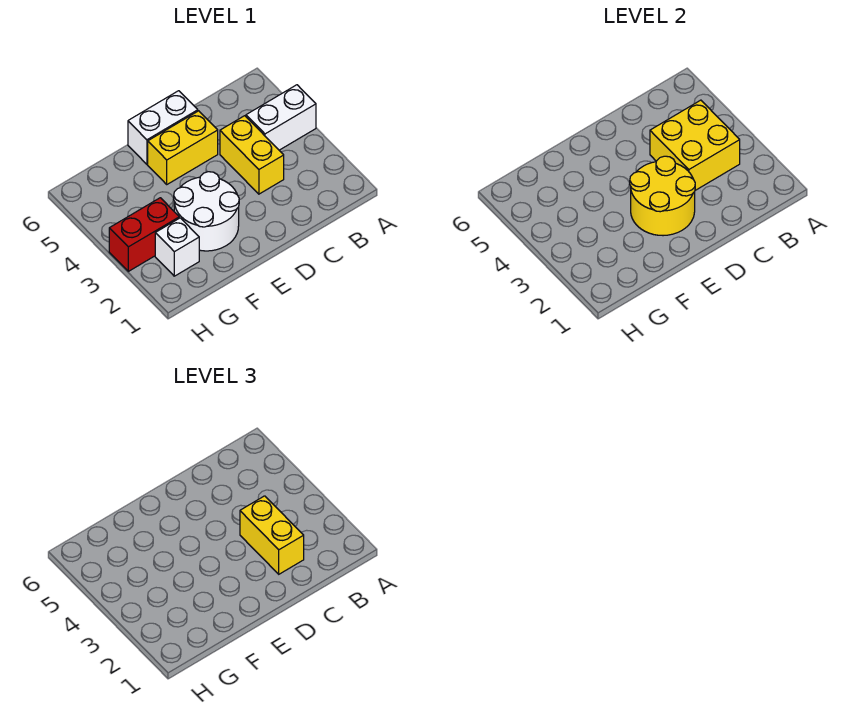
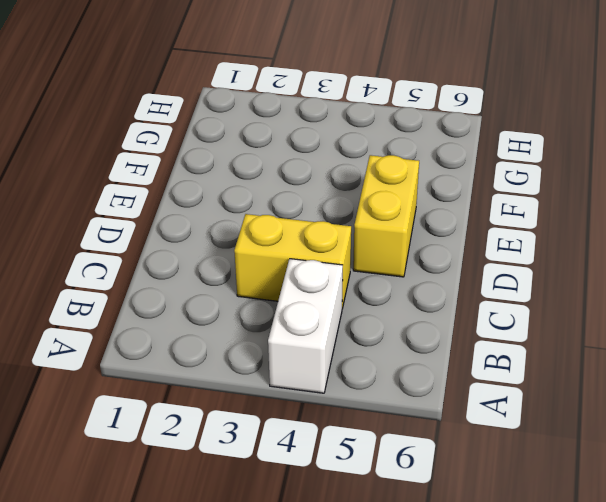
none -> white brick D6:E6 level 1
none -> white round brick E2:F3 level 1

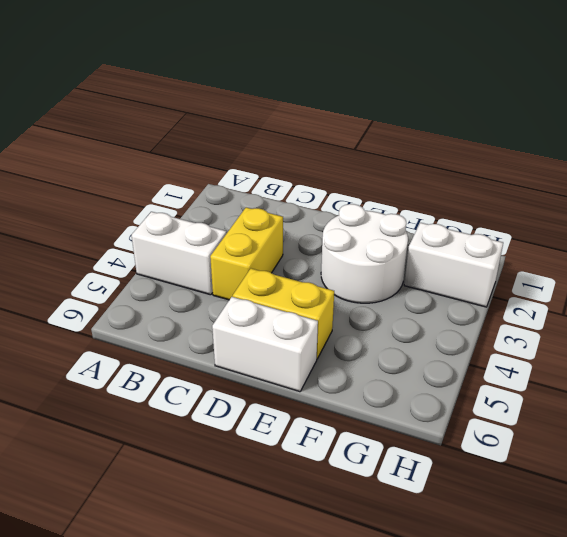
white brick G2:H2 level 1 -> white brick G2 level 1
none -> red brick G3:H3 level 1
none -> yellow brick B3:C4 level 2

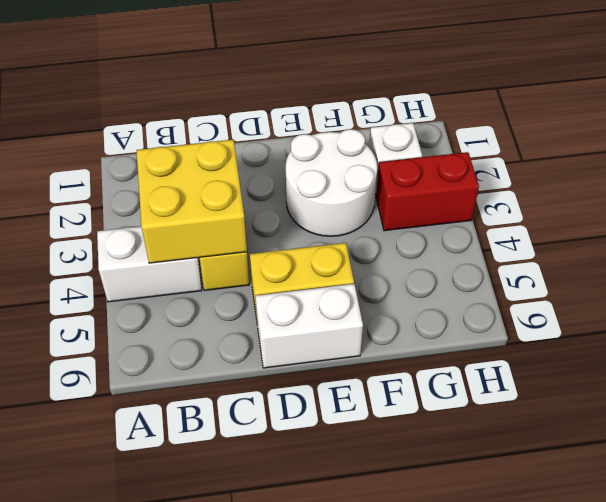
none -> yellow round brick D2:E3 level 2
none -> yellow brick C2:C3 level 3

